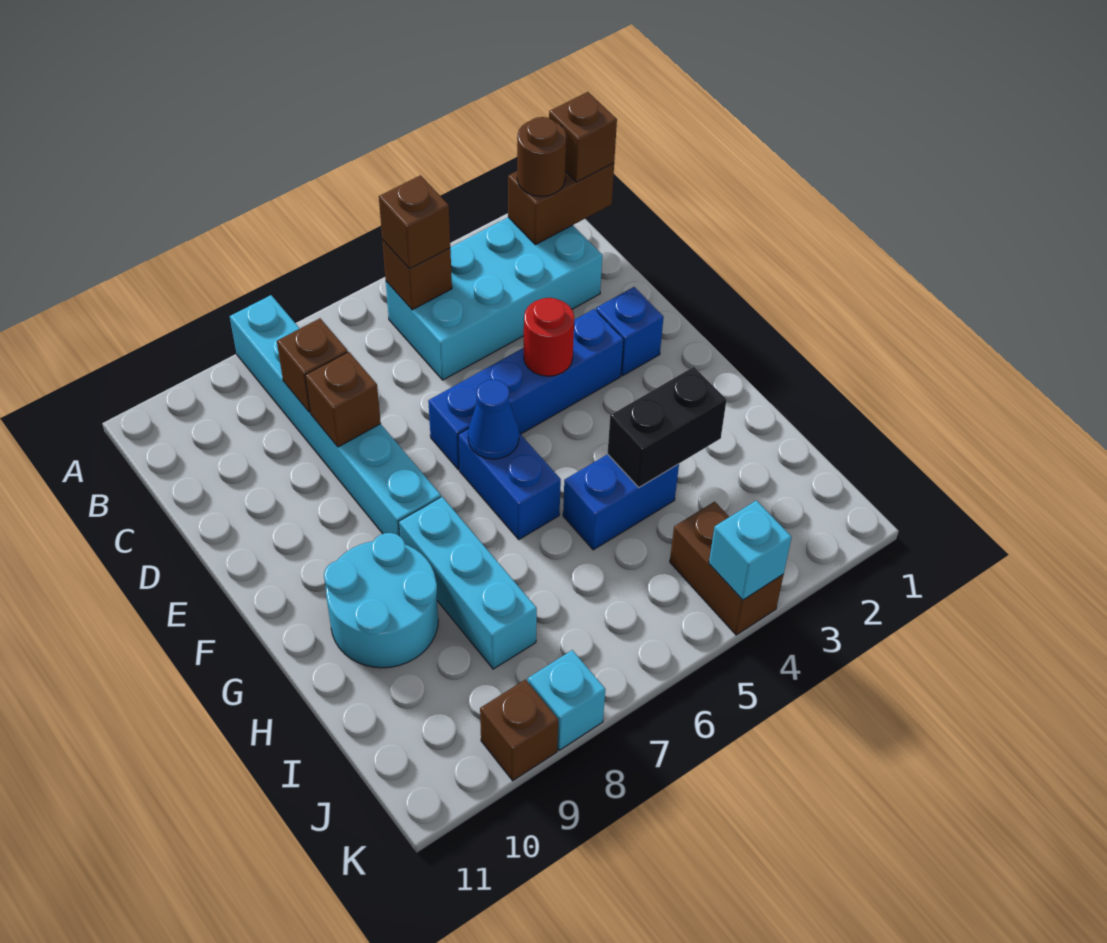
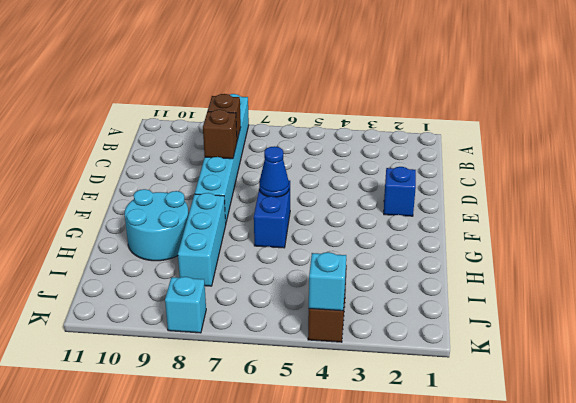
none -> cyan brick B2:C5 level 1
none -> blue brick E3:E6 level 1
none -> blue brick H4:H5 level 1

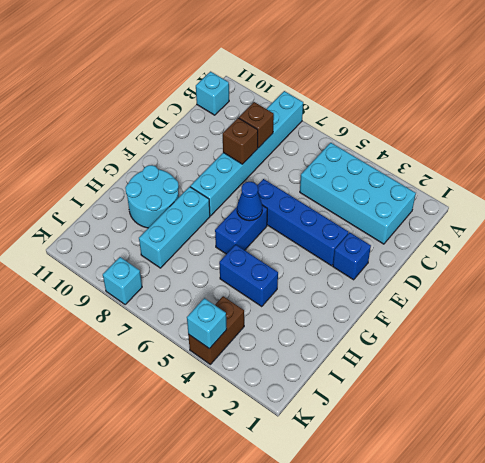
cyan brick B11 level 1 -> none
none -> brown brick K9 level 1
none -> brown brick B1:B2 level 2
none -> brown brick B5 level 2

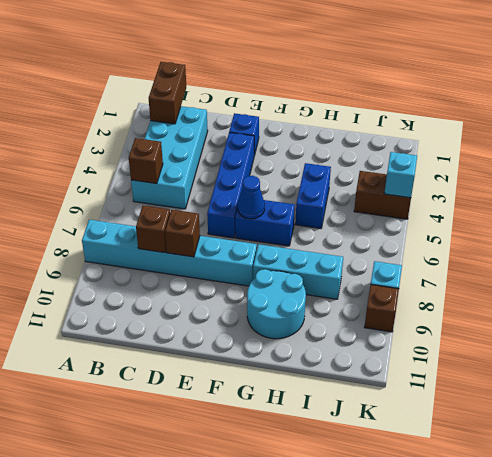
none -> red round brick E4 level 2
none -> black brick H3:H4 level 2
none -> brown brick B1 level 3

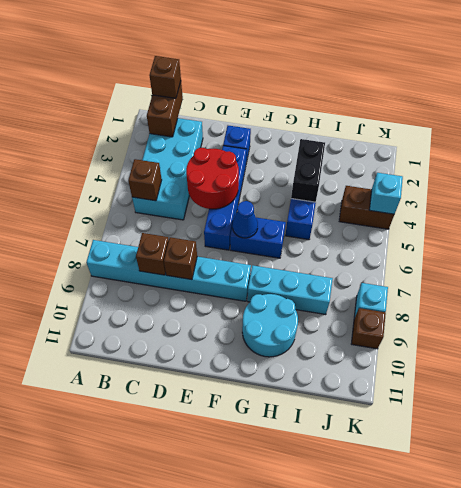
red round brick D4:E5 level 2 -> red round brick E4 level 2
none -> brown round brick B2 level 3
none -> brown brick B5 level 3

